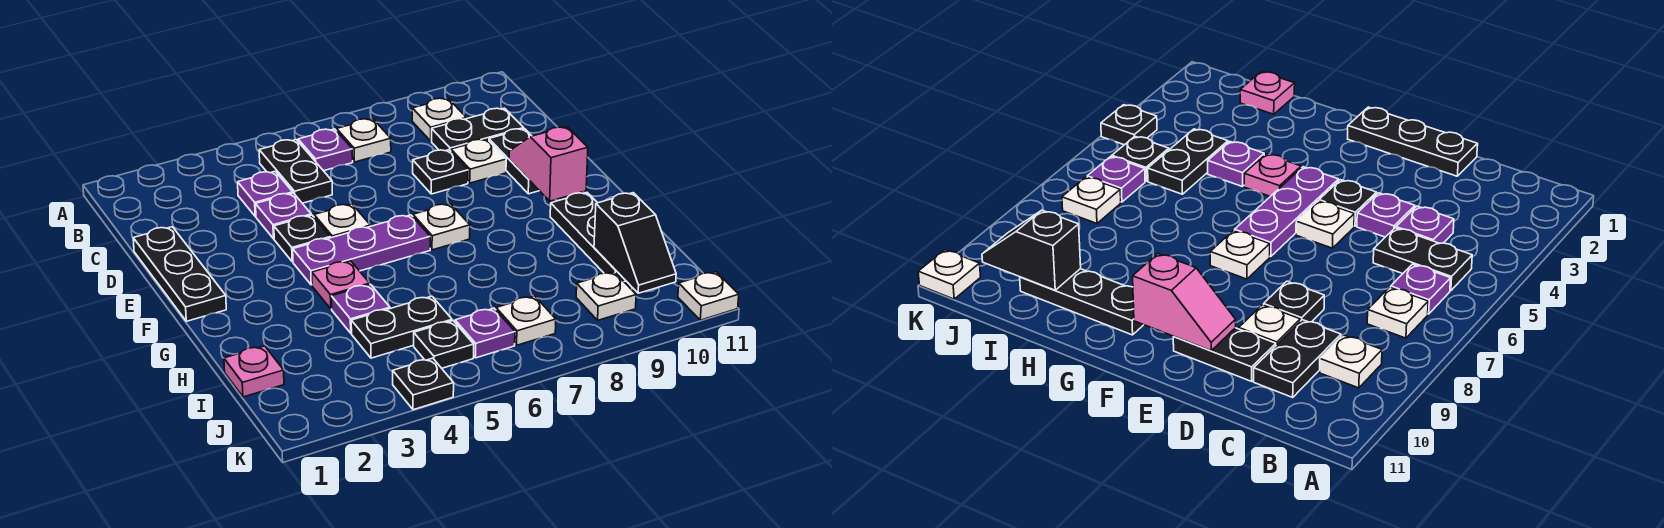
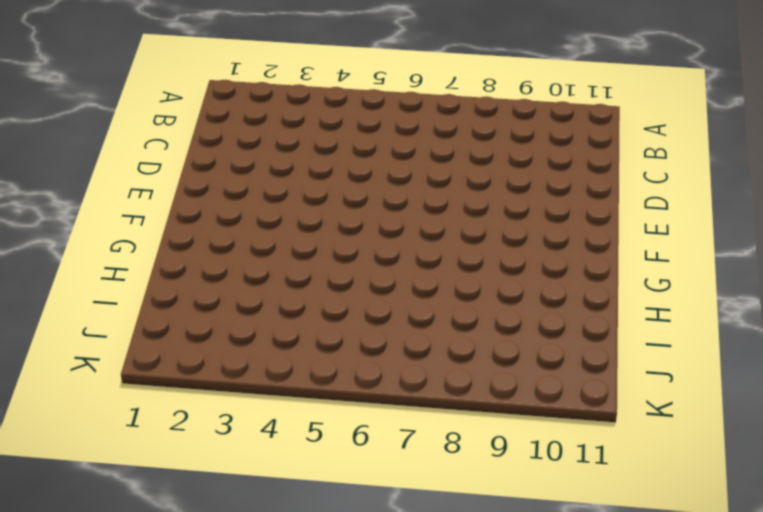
none -> black plate B5:C5 level 1
none -> purple plate B6 level 1
none -> white plate B7 level 1

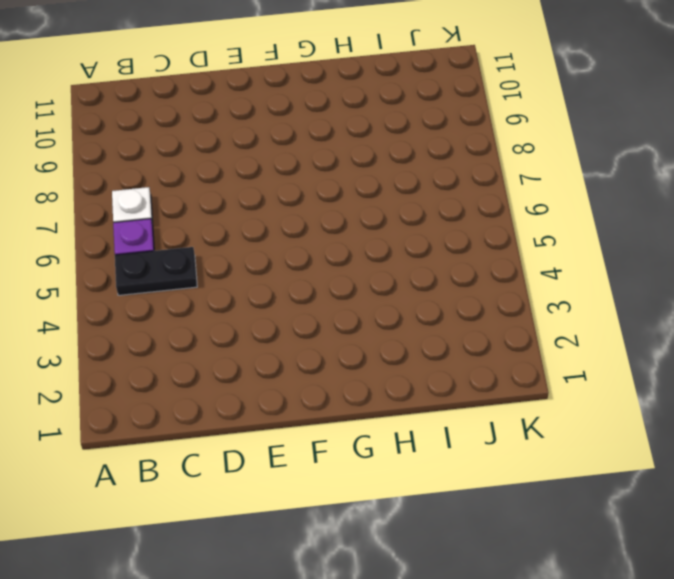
none -> white plate B9 level 1
none -> purple plate C4 level 1
none -> black plate C9:C10 level 1

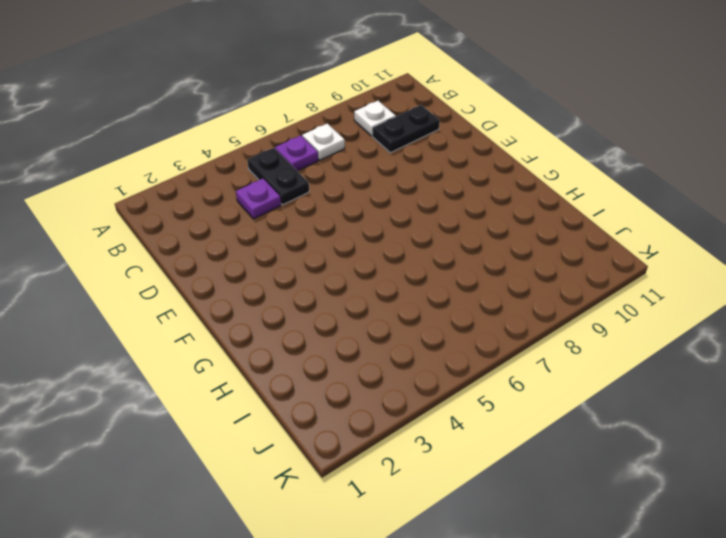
none -> black plate D1:F1 level 1
none -> purple plate D4 level 1
none -> black plate D8 level 1

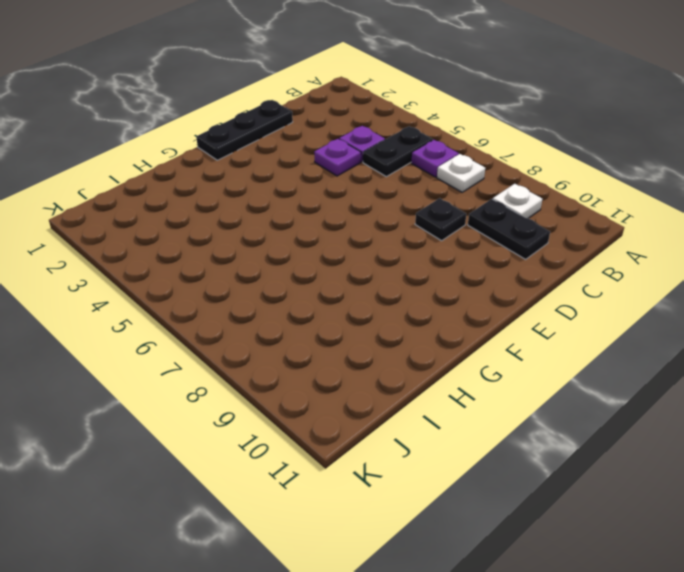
none -> white plate D9 level 1
none -> black plate D10:E10 level 1
none -> black plate E4 level 1

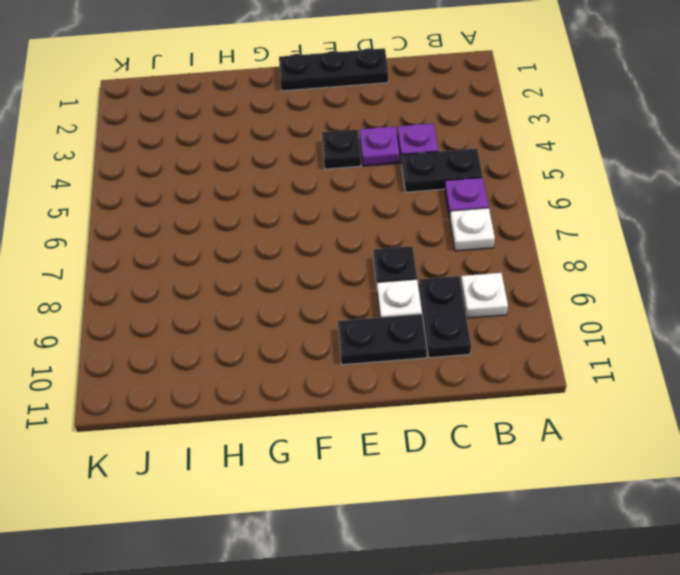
none -> white plate E5 level 1
none -> purple plate F4:F6 level 1
none -> white plate F7 level 1

